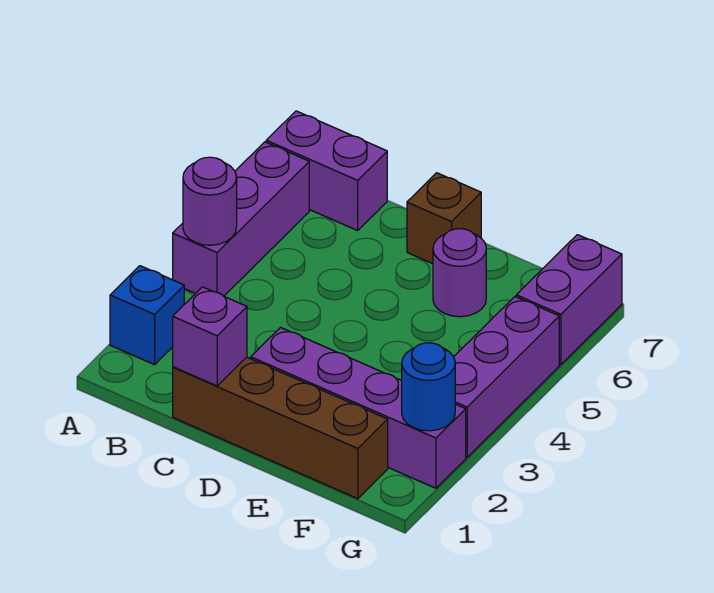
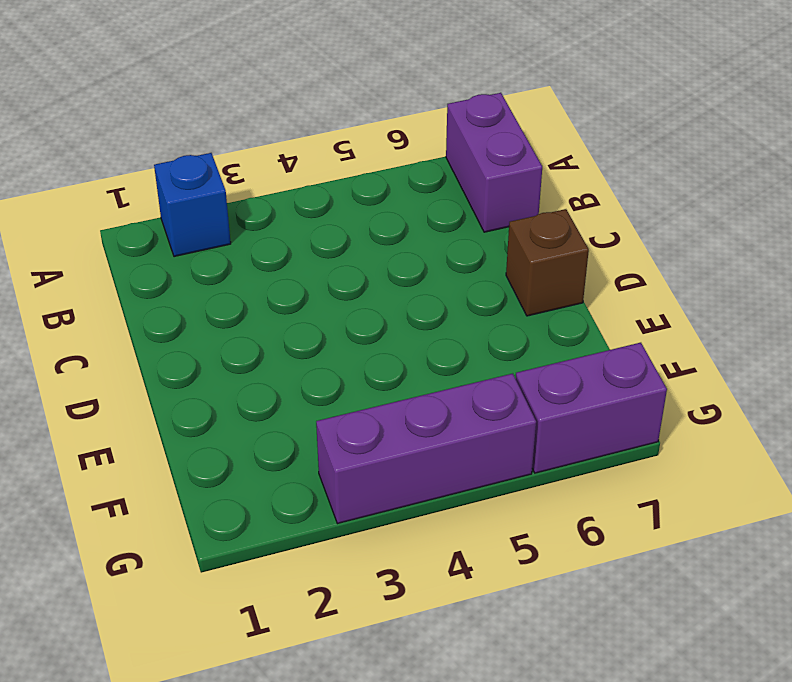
none -> purple brick A4:A6 level 1
none -> brown brick C1:F1 level 1
none -> purple brick D2:G2 level 1

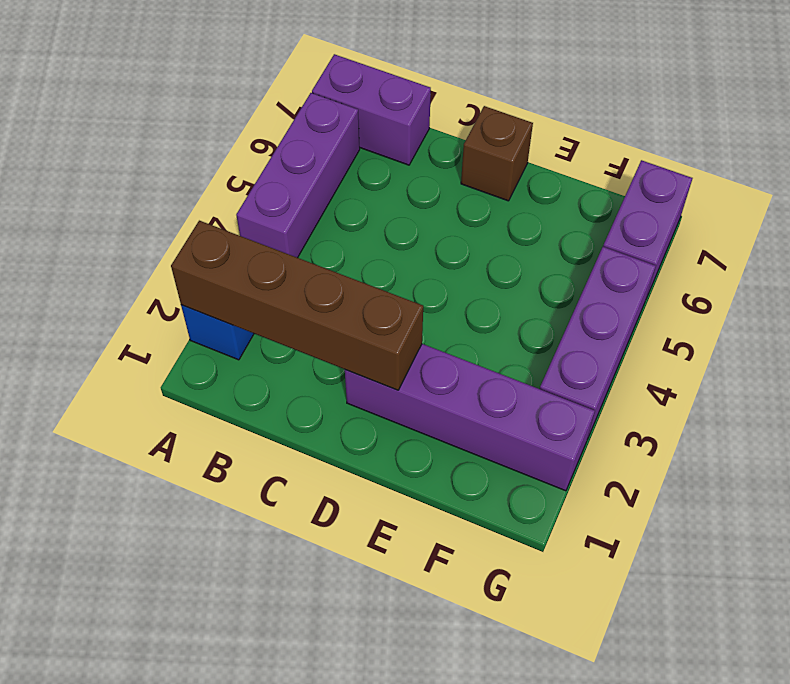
brown brick A2:D2 level 2 -> brown brick C1:F1 level 1
none -> purple round brick E6 level 1
none -> purple round brick A4 level 2
none -> purple brick C1 level 2

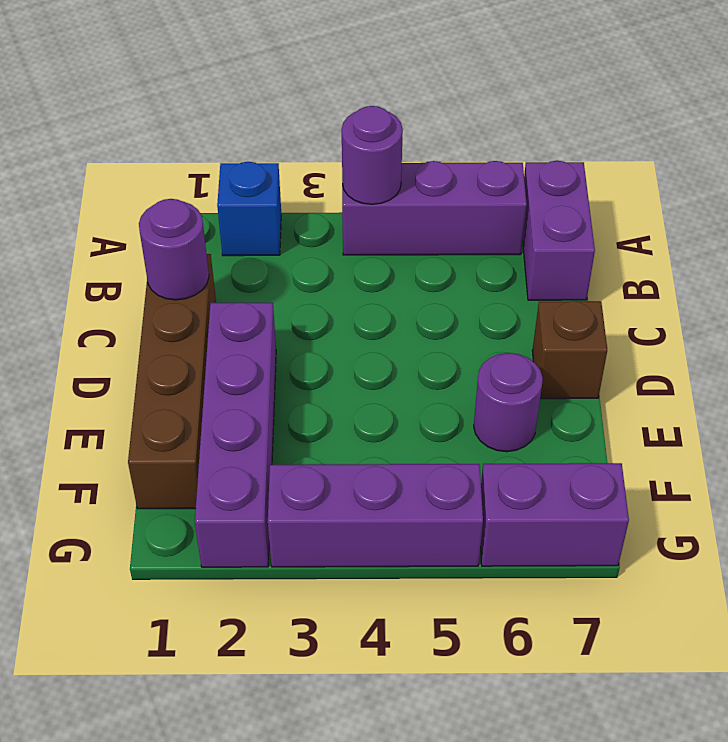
purple round brick C1 level 2 -> purple brick C1 level 2
none -> blue round brick G2 level 2

